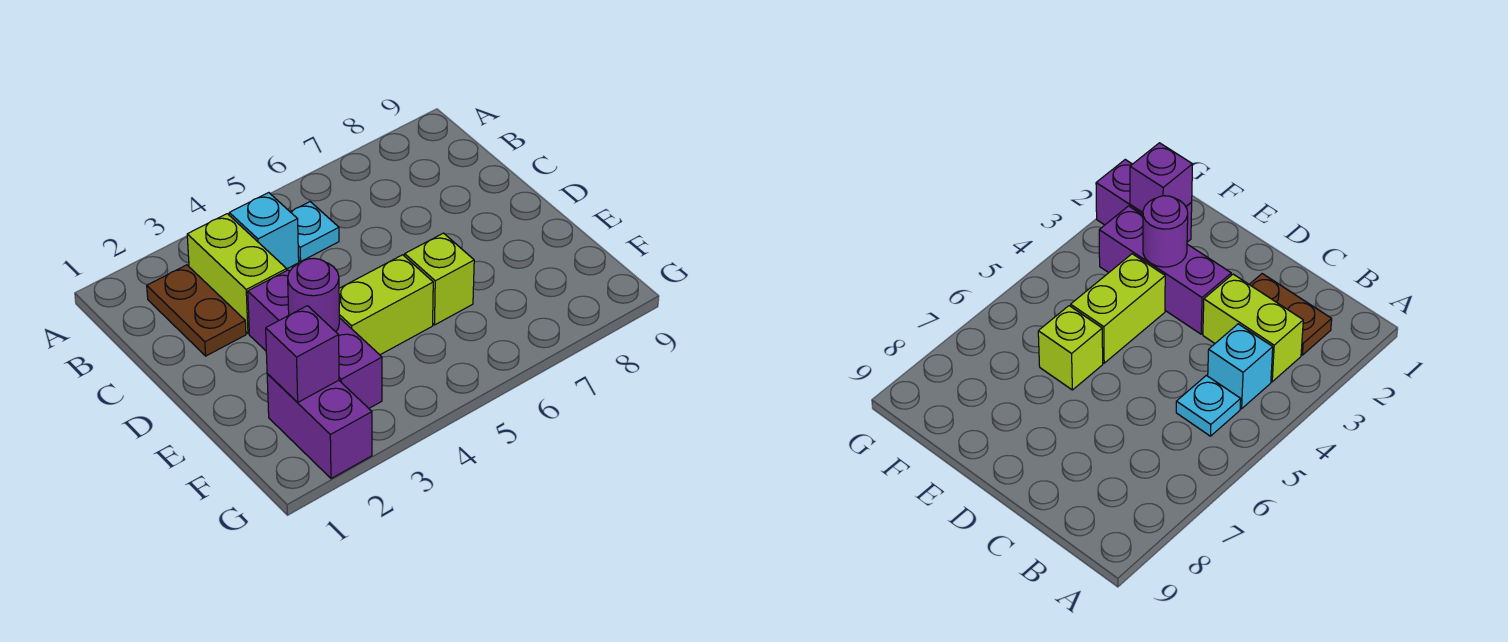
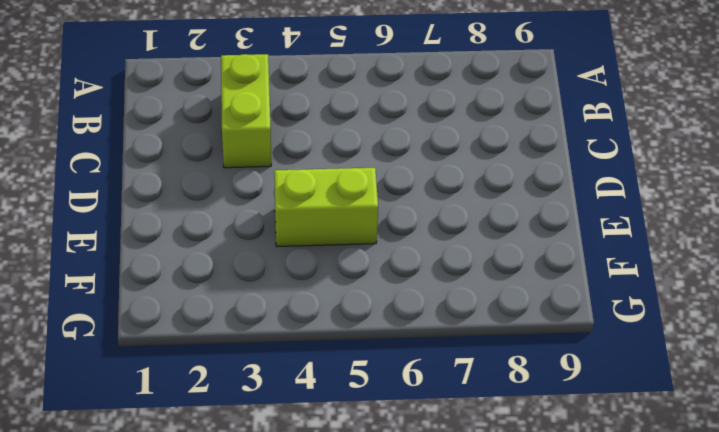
none -> brown plate B2:C2 level 1
none -> cyan brick B4 level 1

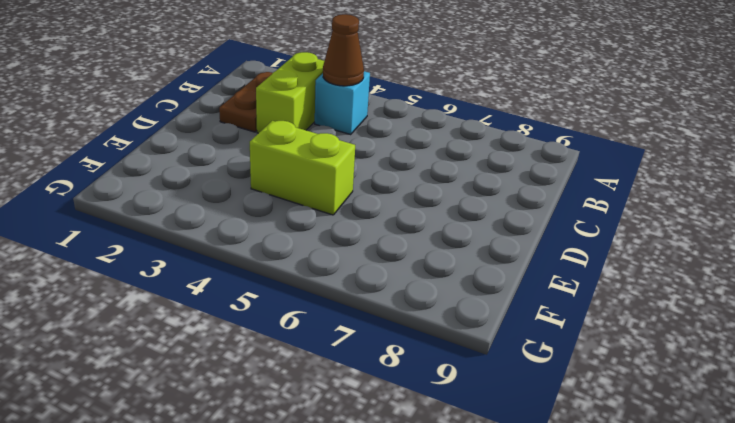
brown cone B4 level 2 -> none
none -> cyan plate B5 level 1
none -> purple brick D3:F3 level 1

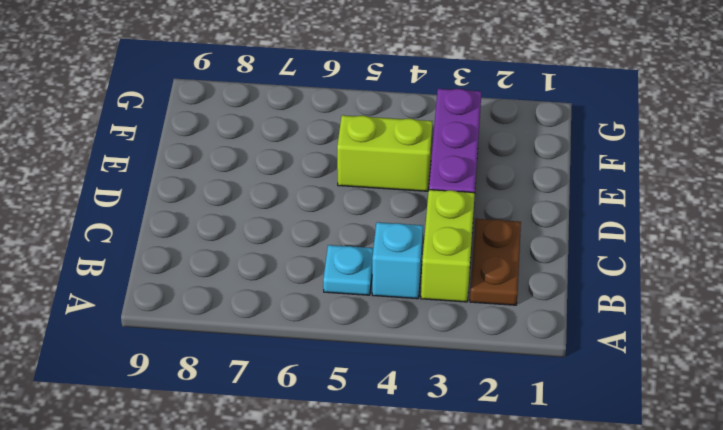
none -> lime brick E6 level 1
none -> purple brick F2:G2 level 1

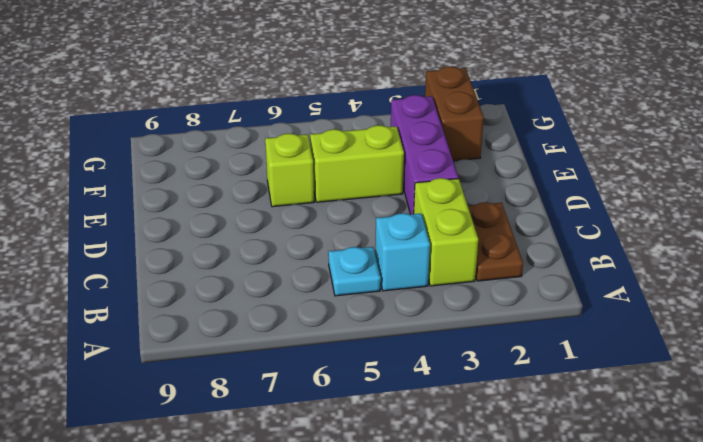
brown brick F2:G2 level 1 -> purple brick F2:G2 level 1
none -> purple round brick E3 level 2
none -> purple brick F2 level 2

